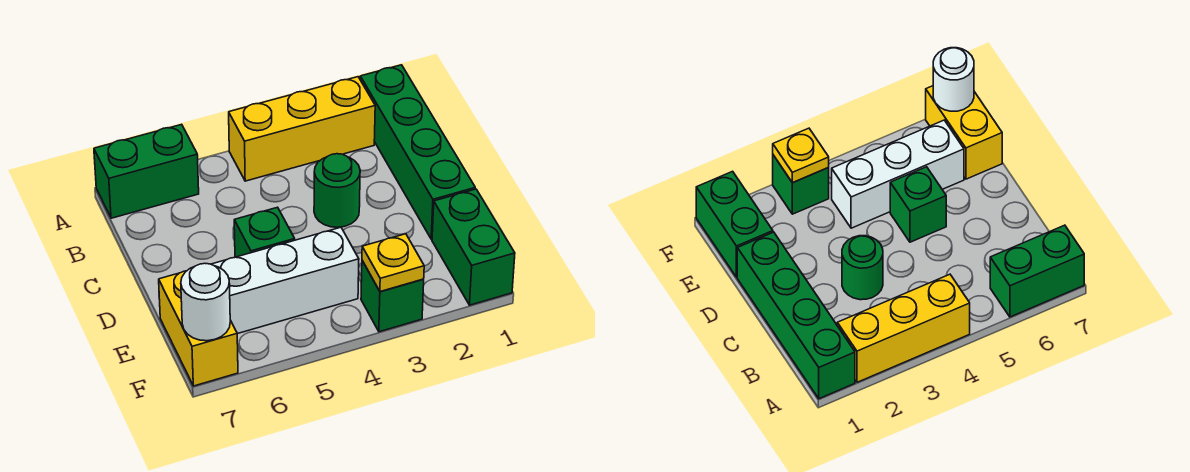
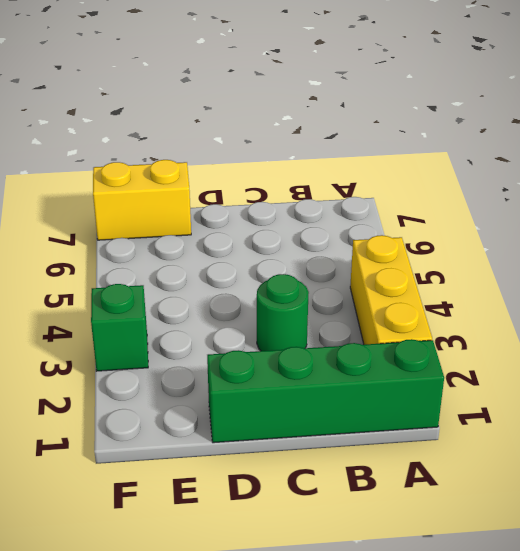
none -> green brick A6:A7 level 1
none -> green brick D5 level 1

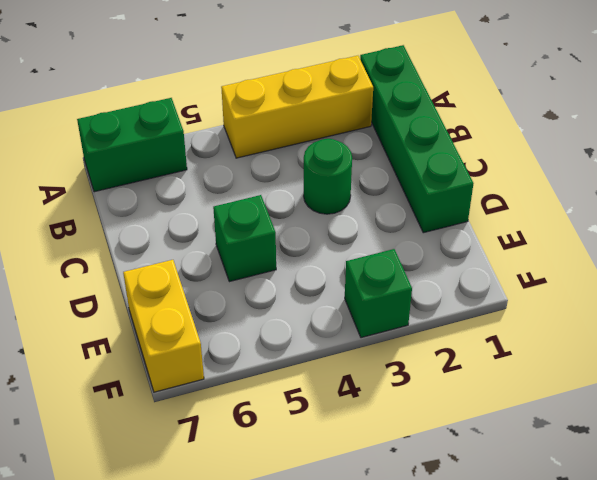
none -> green brick E1:F1 level 1
none -> white brick E4:E6 level 1

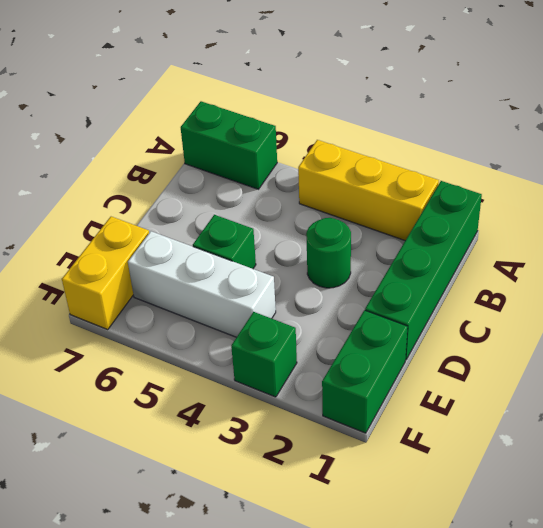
none -> yellow plate F3 level 2
none -> white round brick F7 level 2

